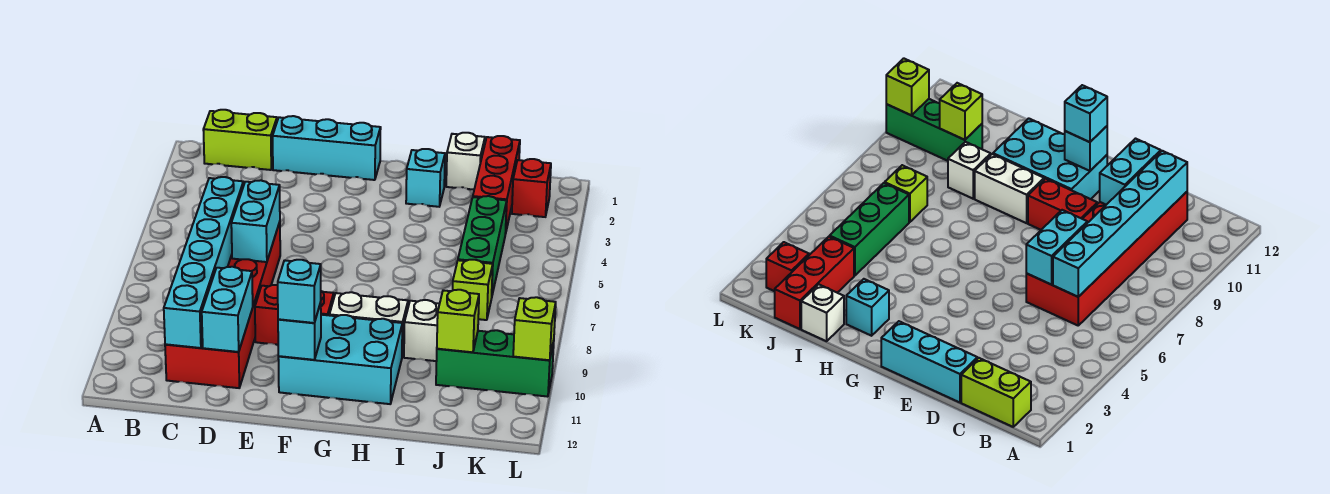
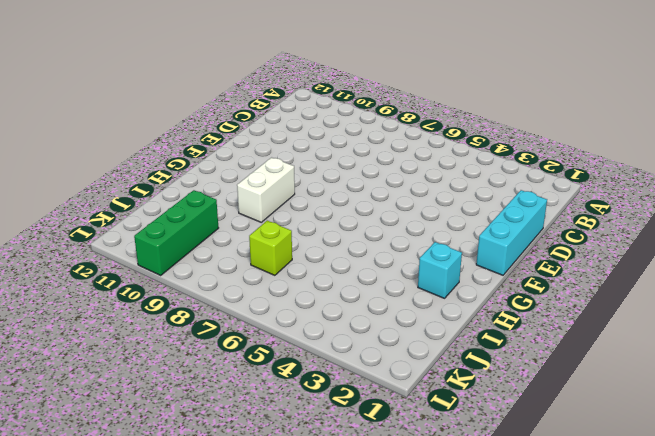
none -> lime brick B1:C1 level 1
none -> red brick C6:D11 level 1
none -> red brick E9:F9 level 1

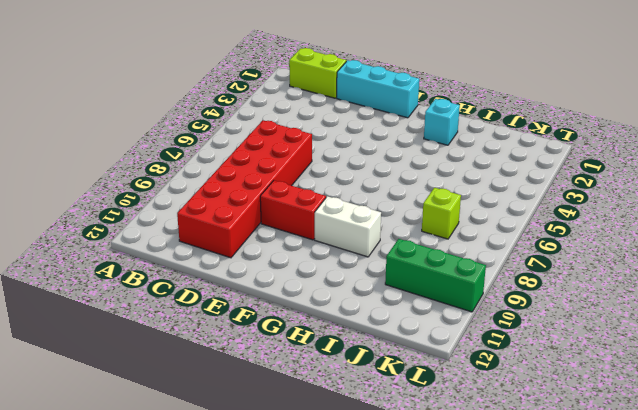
none -> cyan brick F10:H11 level 1
none -> white brick I1 level 1
none -> white brick I9 level 1

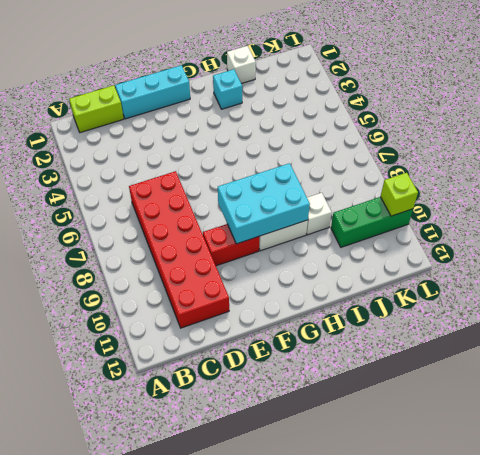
cyan brick F8:H9 level 2 -> cyan brick F10:H11 level 1
none -> red brick J1:J3 level 1
none -> green brick J4:J6 level 1
none -> lime brick J7 level 1

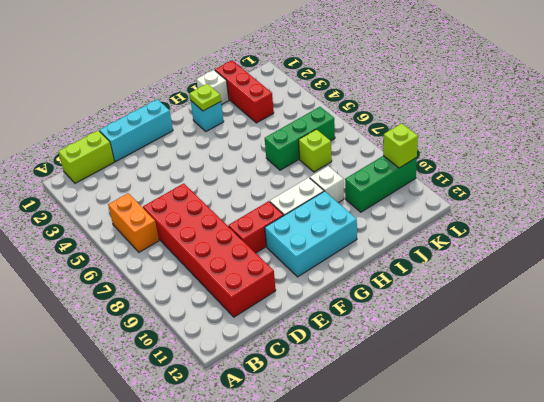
orange brick B5:B6 level 1 -> none
lime plate H2 level 2 -> none
green brick I6:K6 level 1 -> green brick J4:J6 level 1
none -> red brick K2 level 1
none -> cyan brick C6:C11 level 2
none -> cyan brick D6:D7 level 2

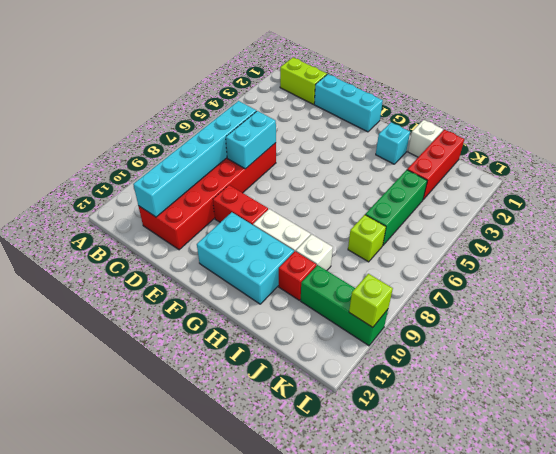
red brick I10 level 1 -> red brick K2 level 1
none -> cyan brick D10:D11 level 2
none -> cyan brick F11 level 2
none -> lime brick J10 level 2

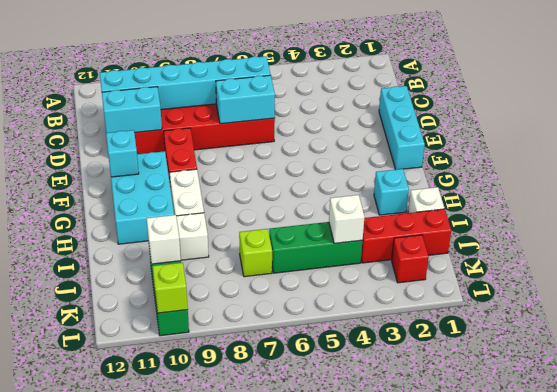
white brick J4 level 2 -> none
white brick J10 level 2 -> lime brick J10 level 2
none -> lime brick B1:C1 level 1
none -> cyan brick F11 level 3

